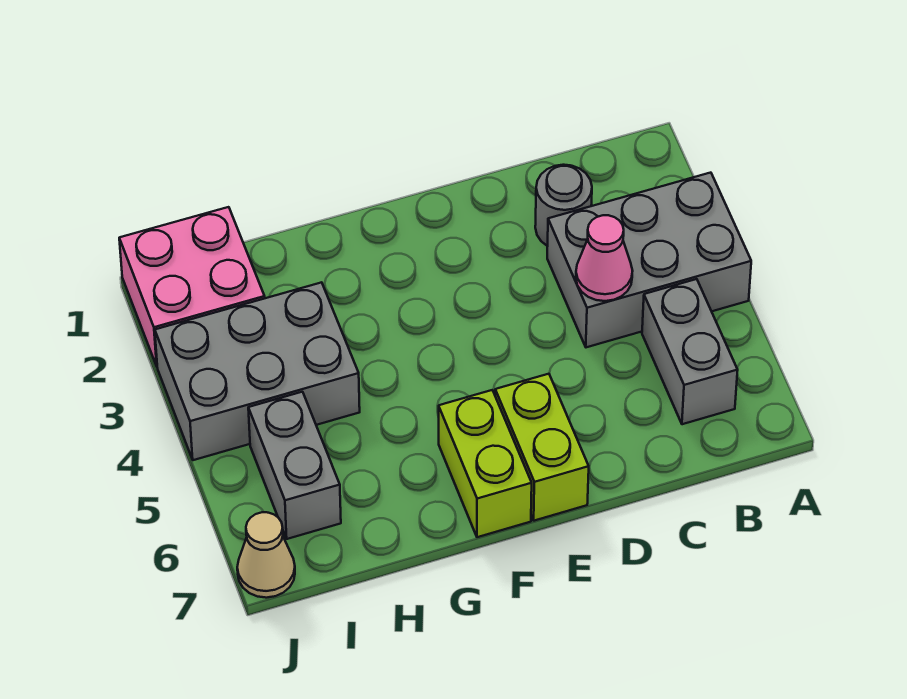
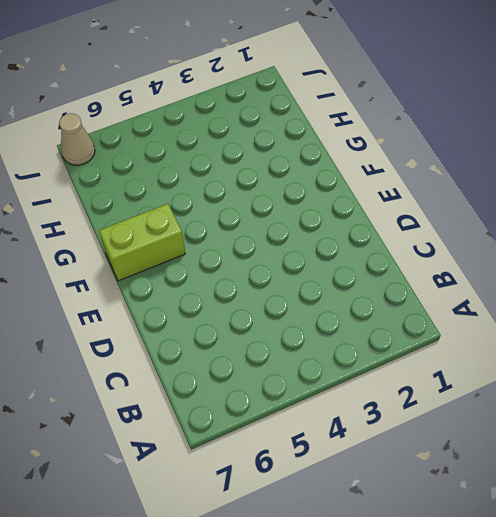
none -> grey brick A3:C4 level 1
none -> grey brick B5:B6 level 1

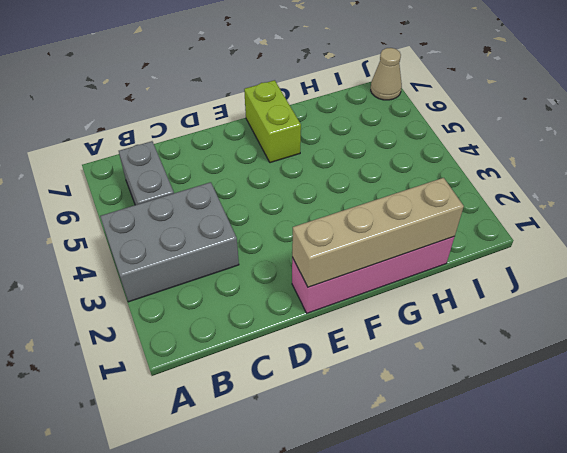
pink brick E1:H1 level 1 -> none
tan brick E1:H1 level 2 -> none
none -> grey round brick C2 level 1
none -> lime brick E6:E7 level 1

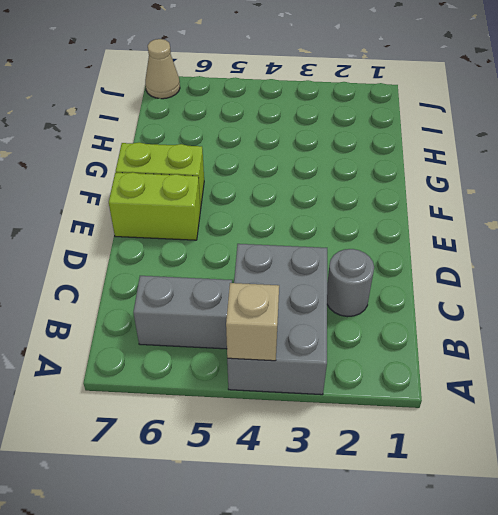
tan brick A4 level 2 -> none
none -> grey brick H3:J4 level 1
none -> pink brick I1:J2 level 1

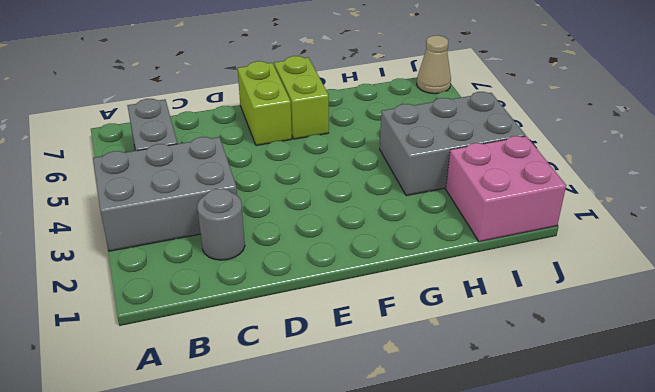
none -> grey brick I5:I6 level 1
none -> pink cone C4 level 2

